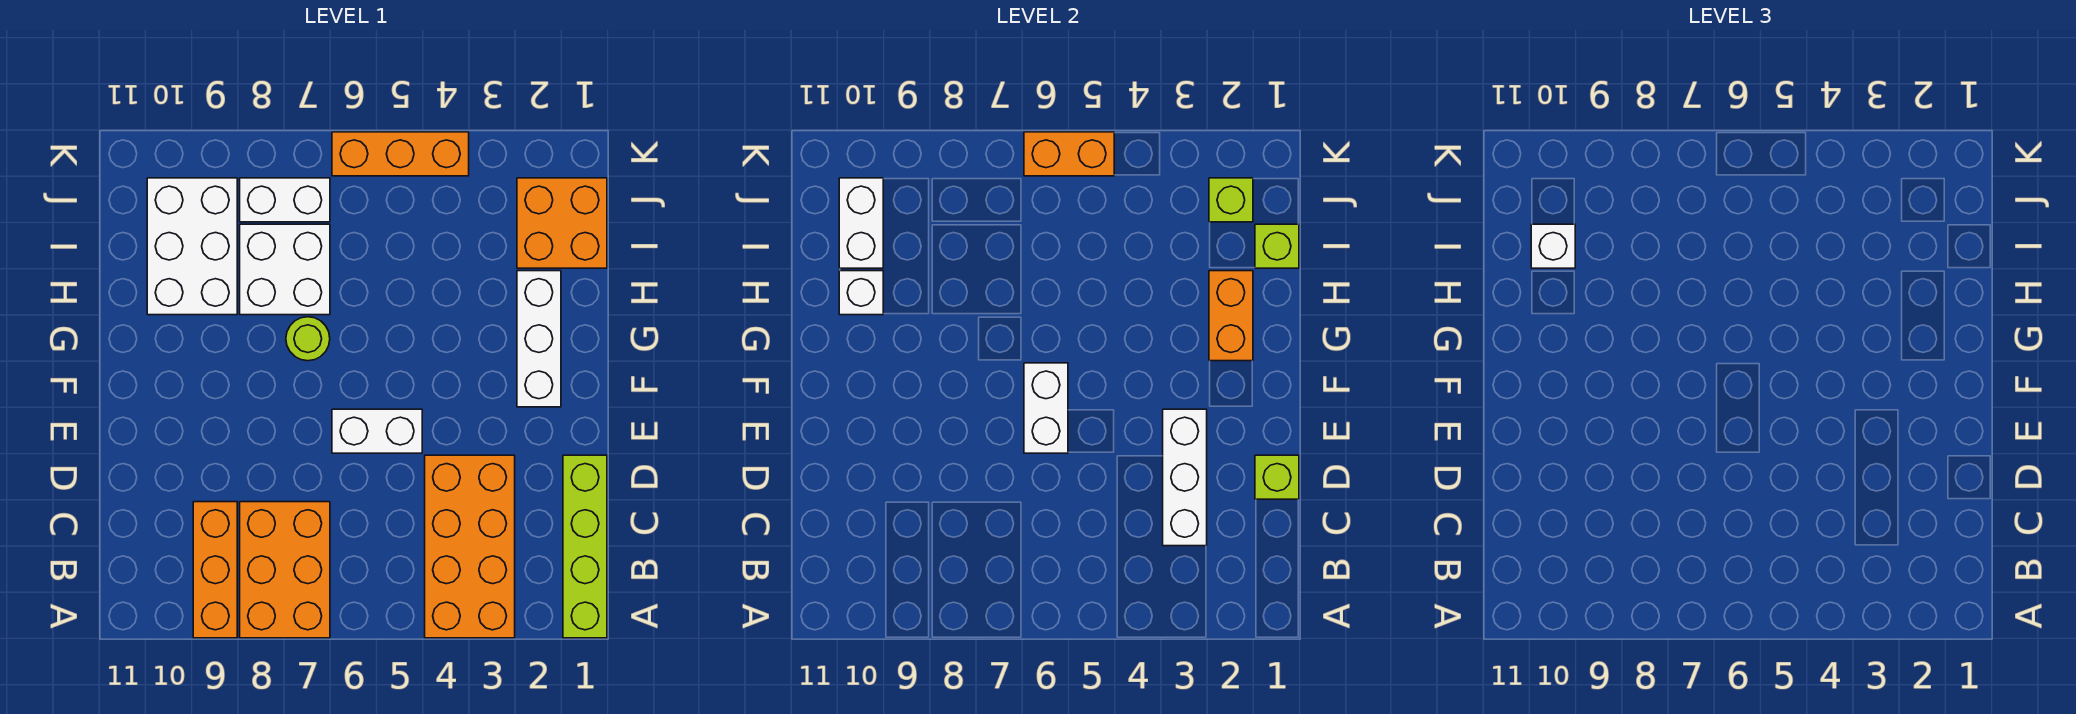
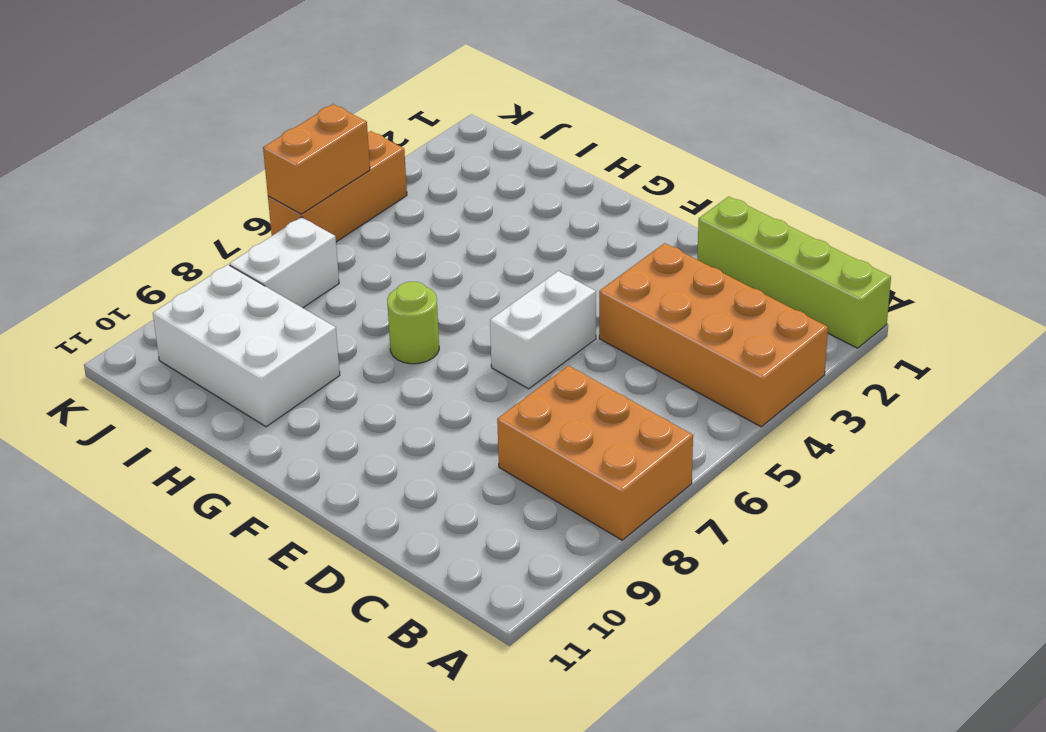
none -> orange brick A9:C9 level 1
none -> white brick F2:H2 level 1
none -> white brick H7:I8 level 1

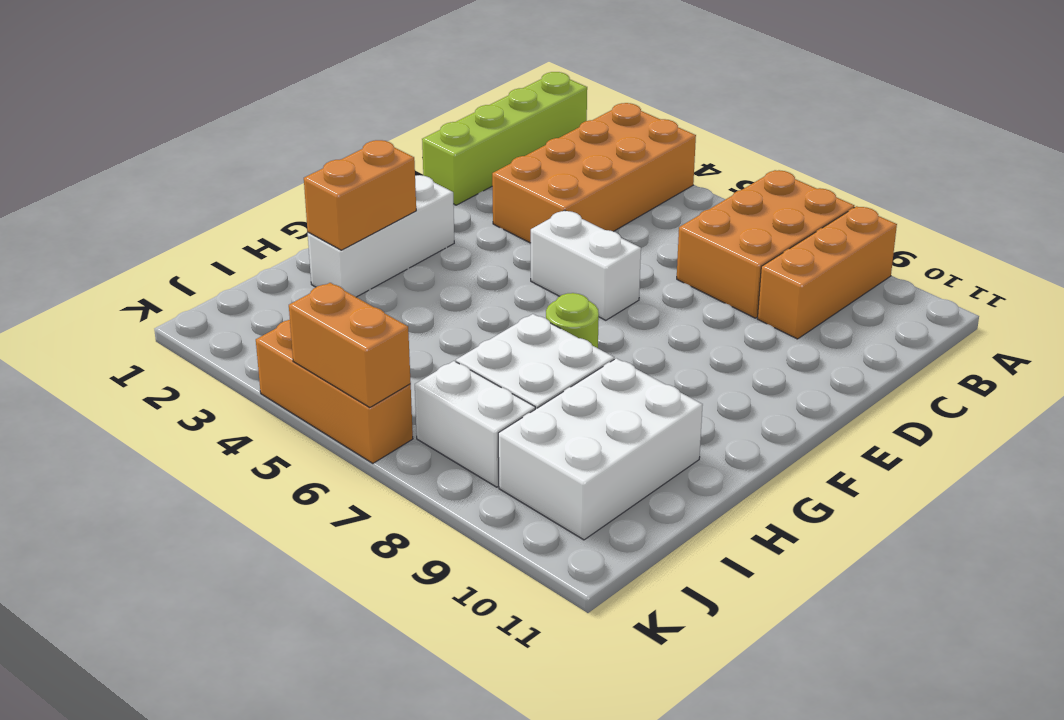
none -> orange brick I1:J2 level 1
none -> white brick C3:E3 level 2
none -> lime brick D1 level 2

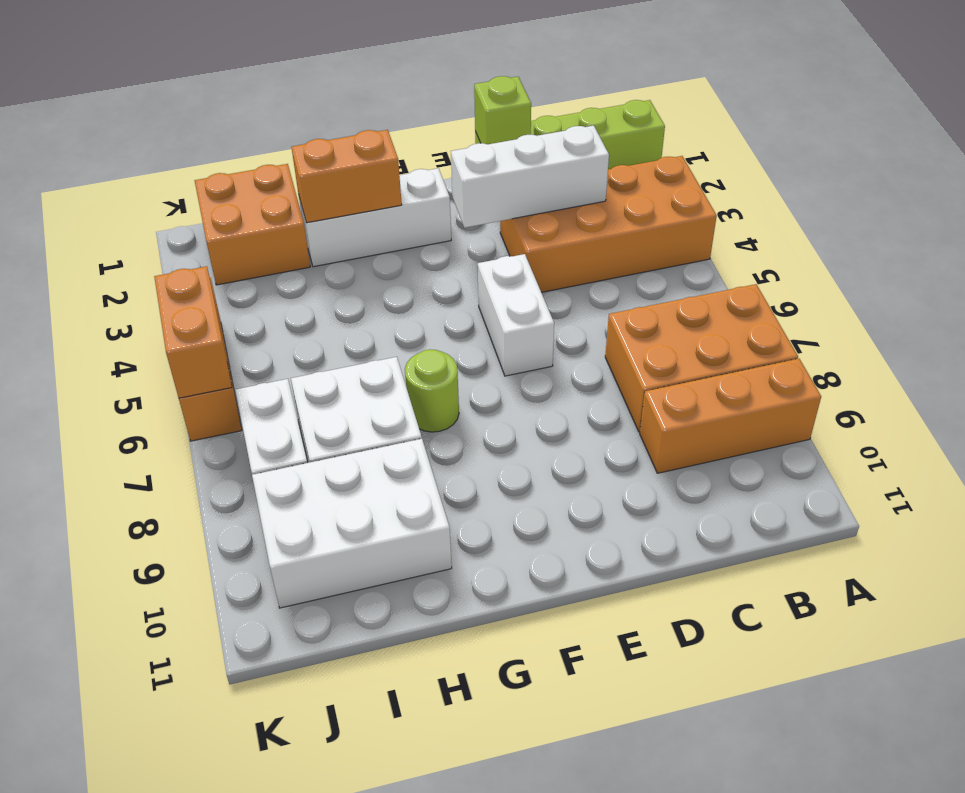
none -> white brick E6:F6 level 2
none -> white brick H10 level 2
none -> lime brick I1 level 2

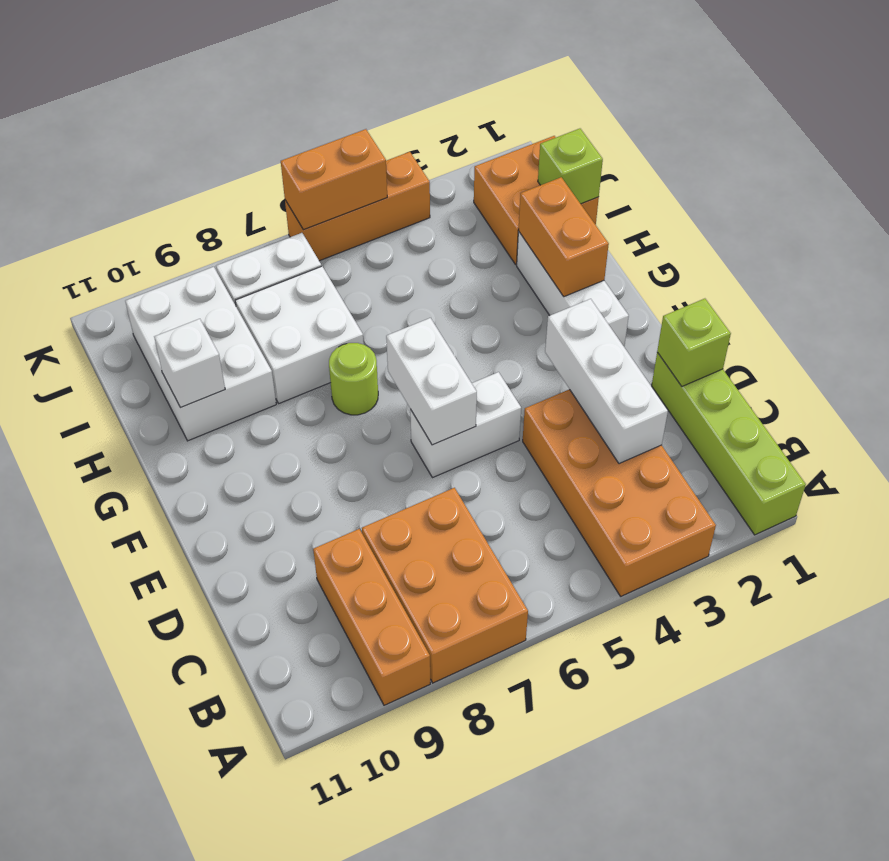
none -> white brick I10:J10 level 2
none -> lime brick J2 level 2
none -> white brick I10 level 3

